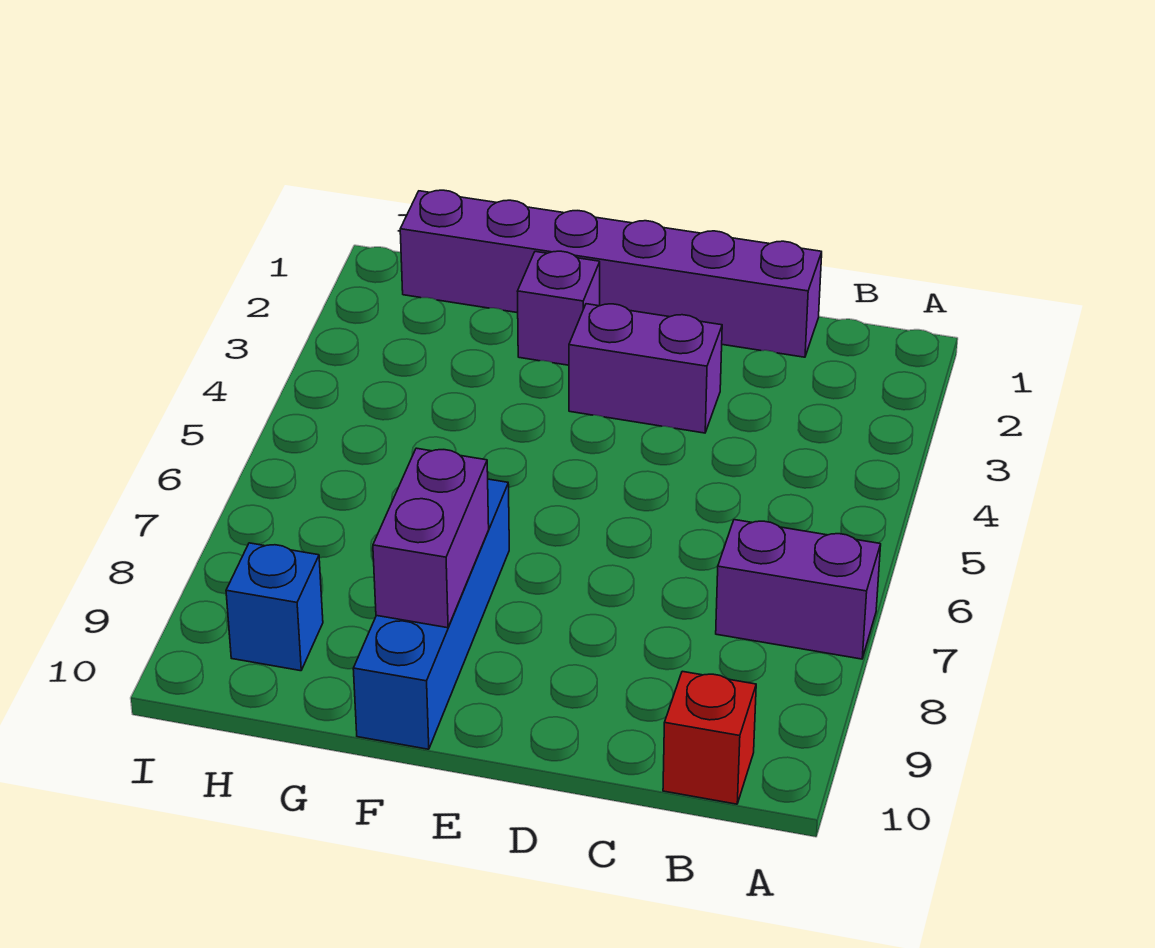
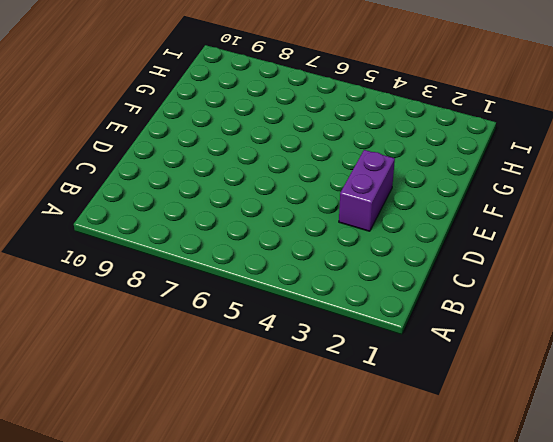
none -> purple brick A7:B7 level 1
none -> red brick B10 level 1

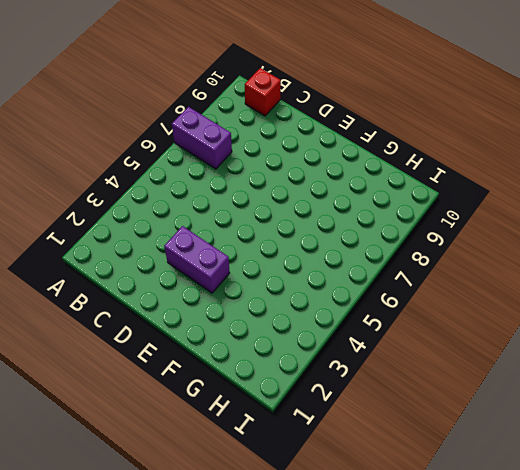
none -> purple brick C1:H1 level 1
none -> purple brick F2 level 1

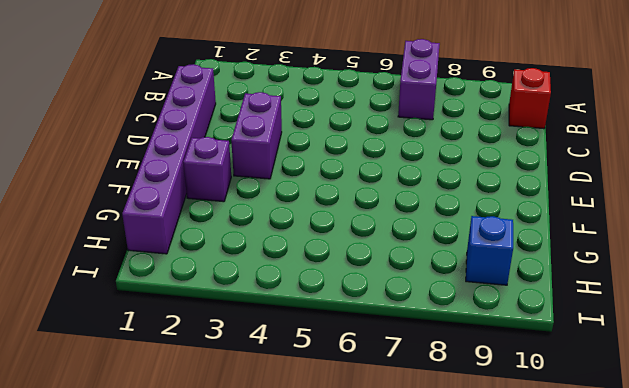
none -> blue brick F7:F10 level 1
none -> purple brick F8:F9 level 2

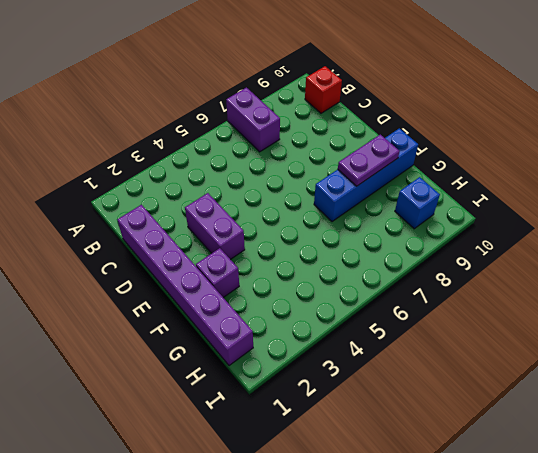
purple plate F8:F9 level 2 -> purple brick F8:F9 level 2

